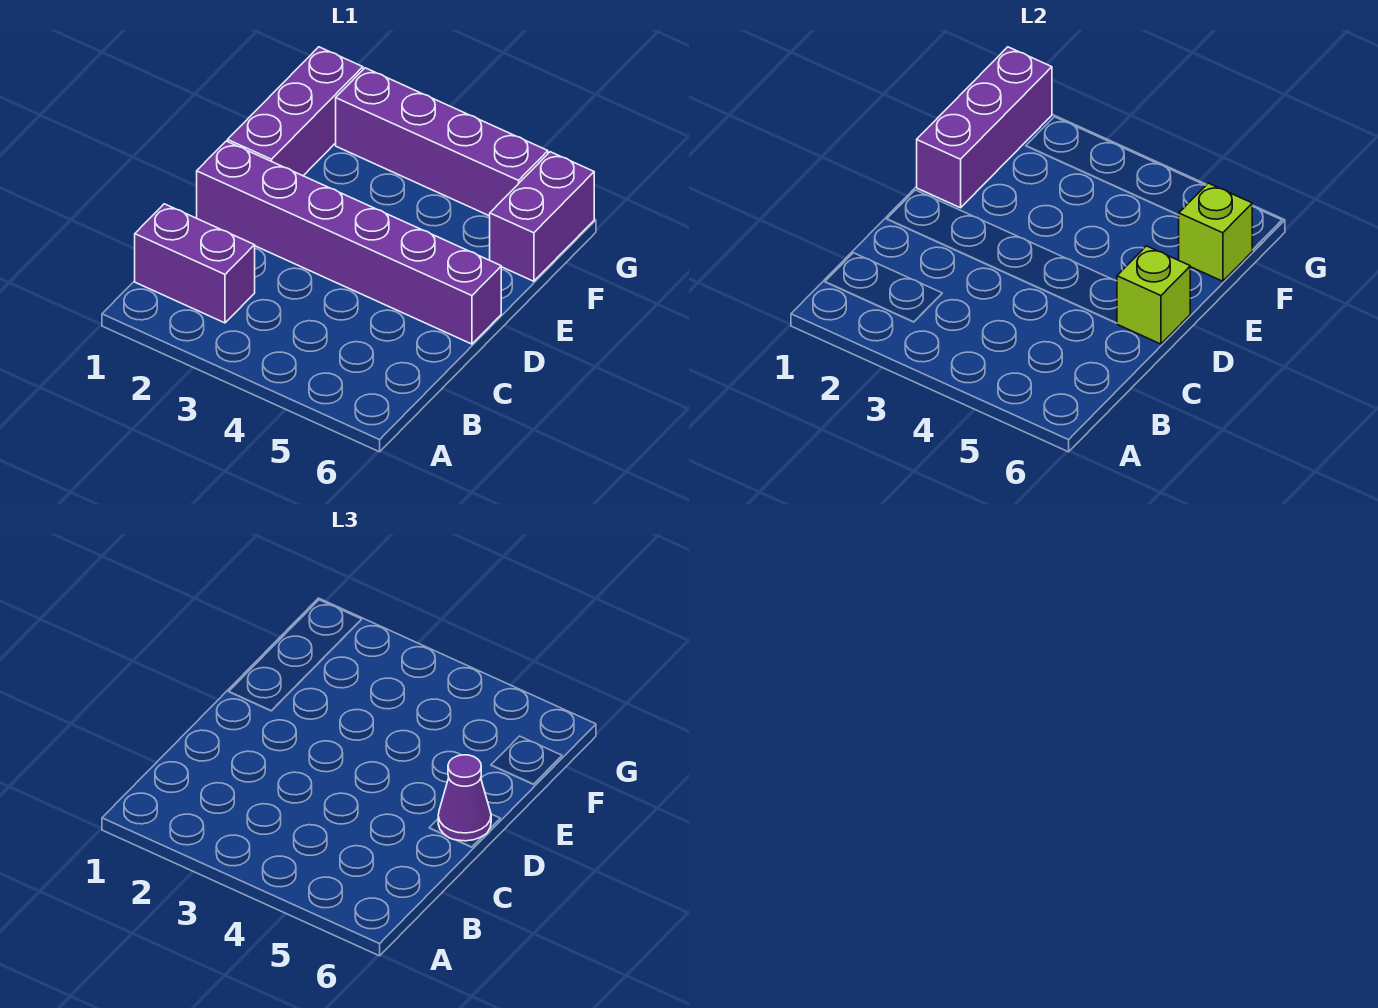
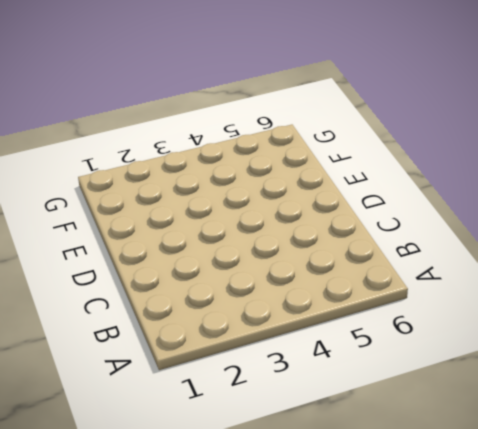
none -> purple brick B1:B2 level 1
none -> purple brick D1:D6 level 1

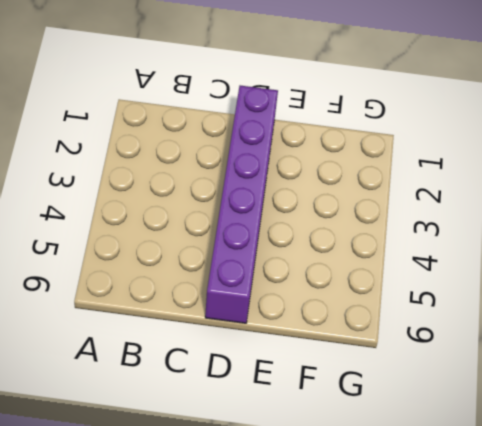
none -> purple brick B1:B2 level 1
none -> purple brick E1:G1 level 1

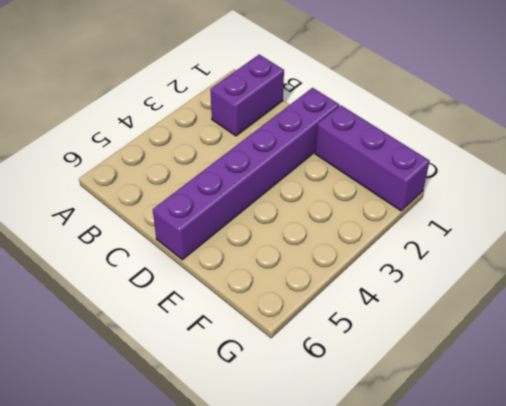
none -> purple brick F6:G6 level 1
none -> purple brick G2:G5 level 1

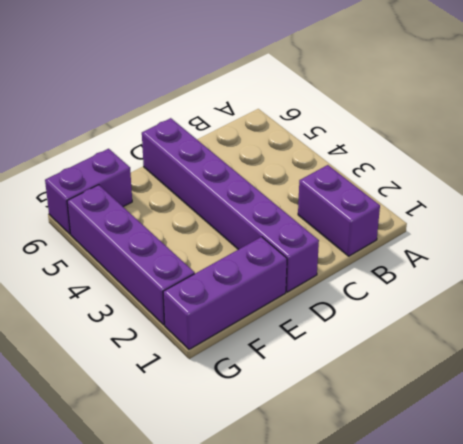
none -> lime brick D6 level 2
none -> purple brick E1:G1 level 2

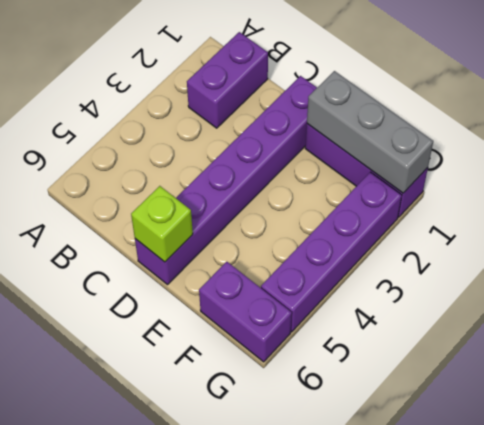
grey brick E1:G1 level 2 -> purple brick E1:G1 level 2
none -> lime brick F6 level 2
none -> purple cone D6 level 3

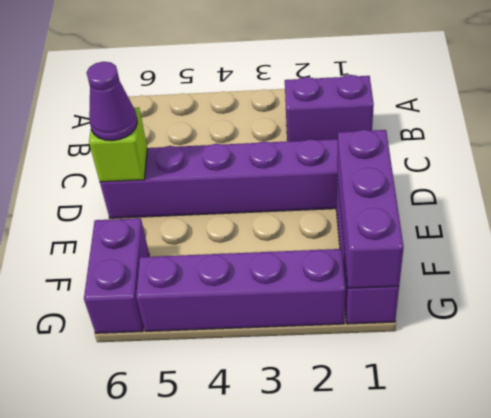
none -> lime brick F6 level 2

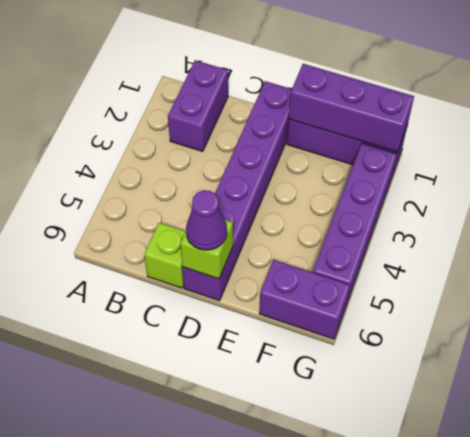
lime brick C6 level 1 -> lime brick F6 level 2

